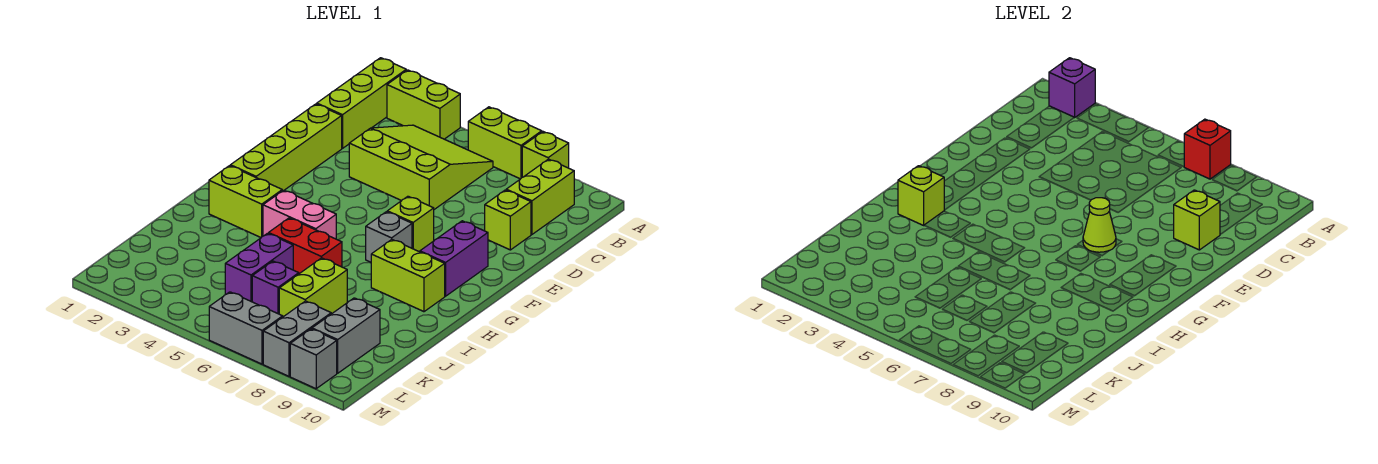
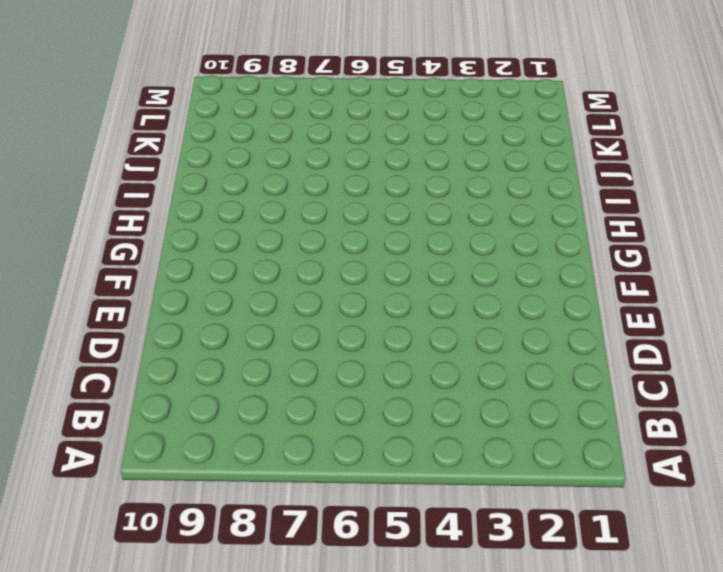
none -> lime brick A2:C2 level 1
none -> lime brick A3:A4 level 1
none -> lime brick A6:A7 level 1

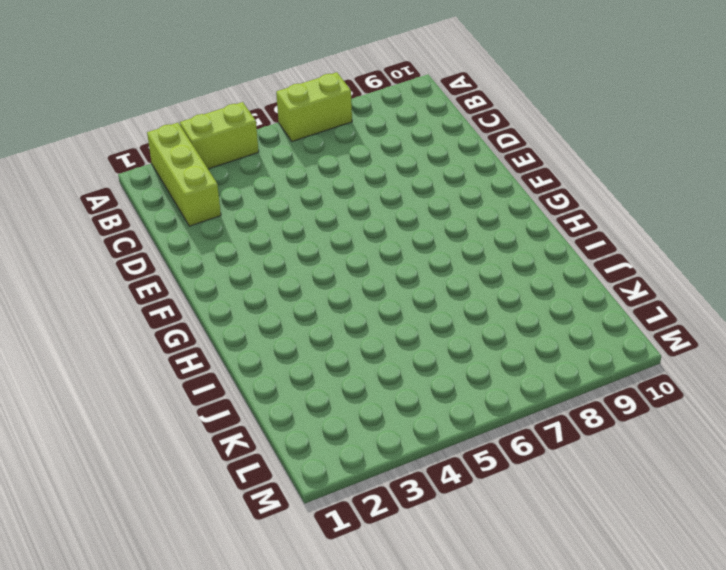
none -> lime brick A8 level 1
none -> lime slope B4:D6 level 1 top D
none -> lime brick B9:C9 level 1

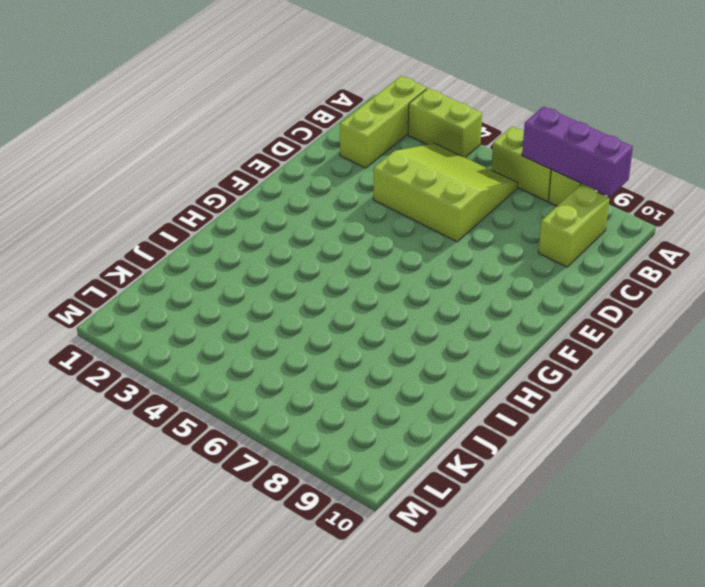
purple brick A7:A9 level 2 -> red brick A7 level 2
none -> lime brick D2:G2 level 1
none -> lime brick D9 level 1
none -> lime brick F7 level 1

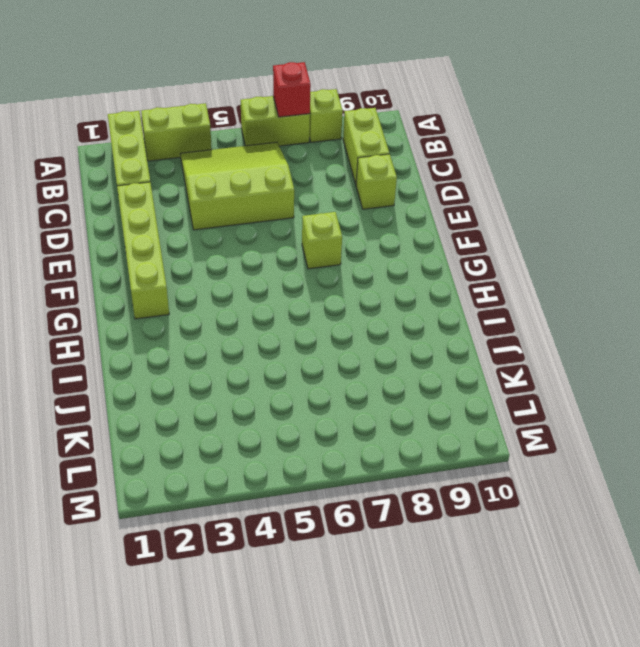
none -> purple brick F9:G9 level 1
none -> grey brick G7 level 1
none -> lime brick H2:H3 level 1

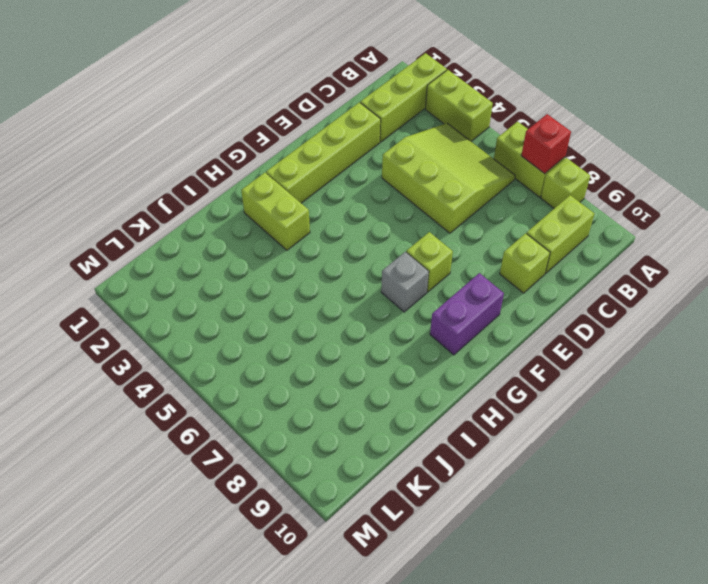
none -> pink brick H4:H5 level 1
none -> lime brick H8:H9 level 1
none -> red brick I5:I6 level 1

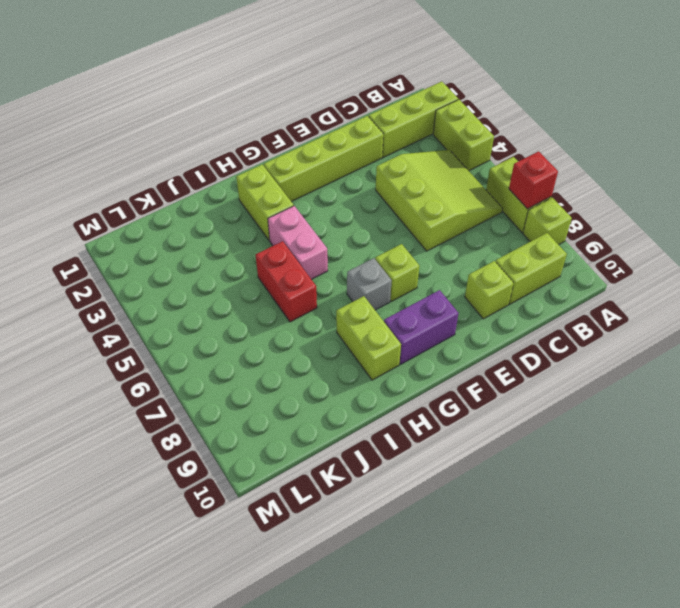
none -> purple brick J5:K5 level 1
none -> lime brick J7:K7 level 1
none -> purple brick K6 level 1

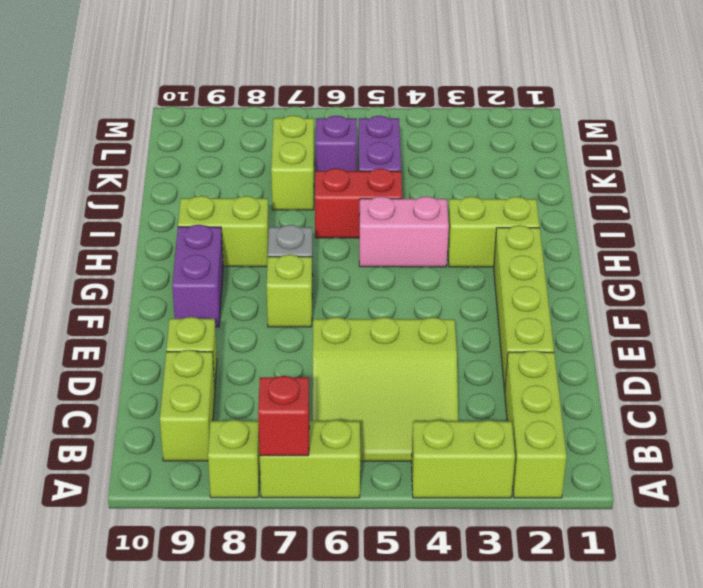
none -> grey brick K9:L9 level 1
none -> grey brick L8:M8 level 1
none -> grey brick M6:M7 level 1

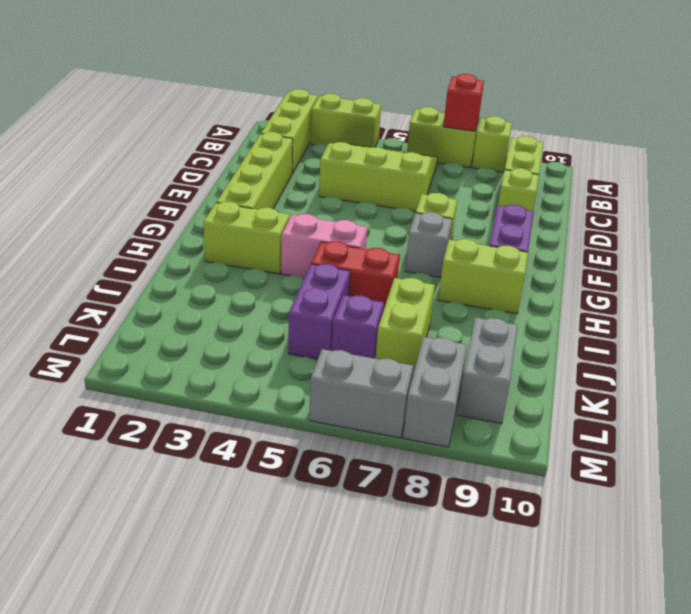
none -> grey brick M9 level 1
none -> purple brick A2 level 2
none -> lime brick D9 level 2

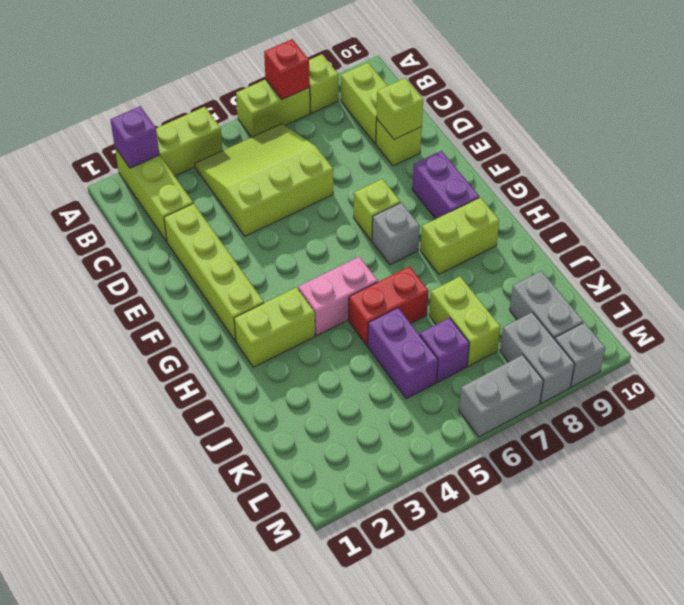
none -> lime cone F7 level 2
none -> lime brick H2 level 2

